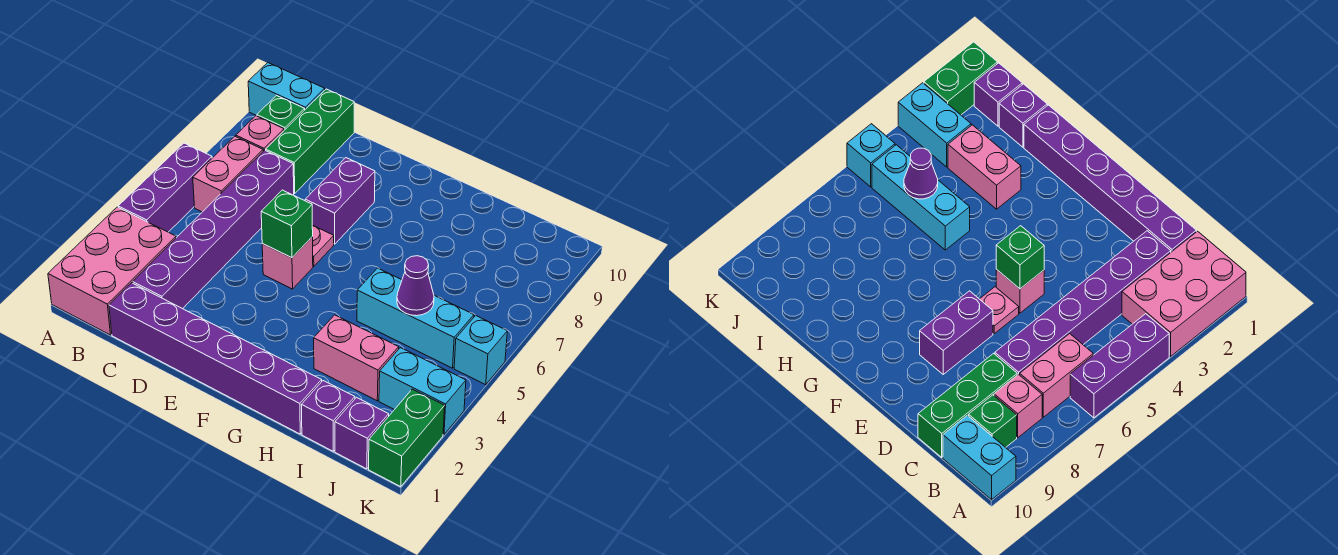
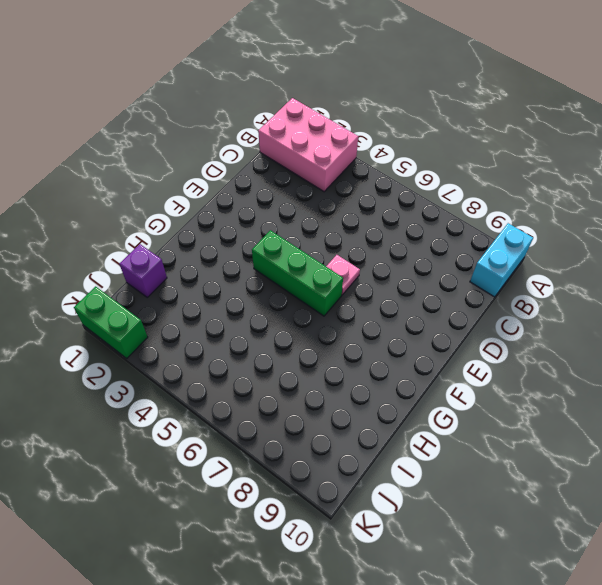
green brick F4:F6 level 1 -> green brick C8:C10 level 1
none -> purple brick A4:A6 level 1
none -> pink brick B6:B7 level 1
none -> pink brick B8 level 1

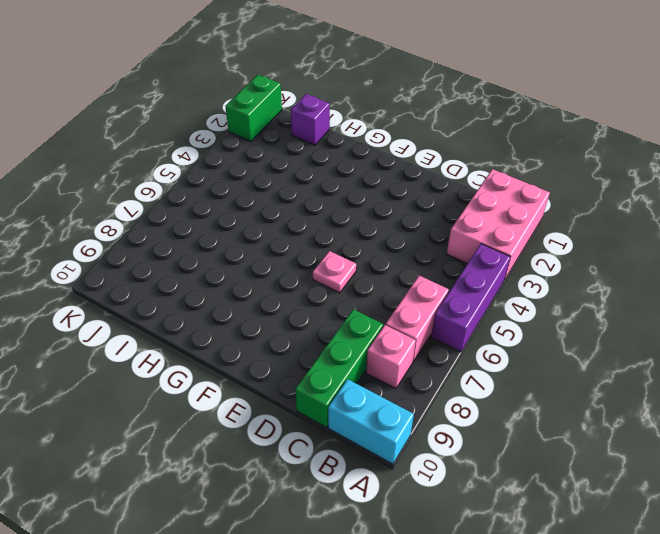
none -> green brick B9 level 1
none -> purple brick C1:H1 level 1
none -> purple brick C2:C7 level 1

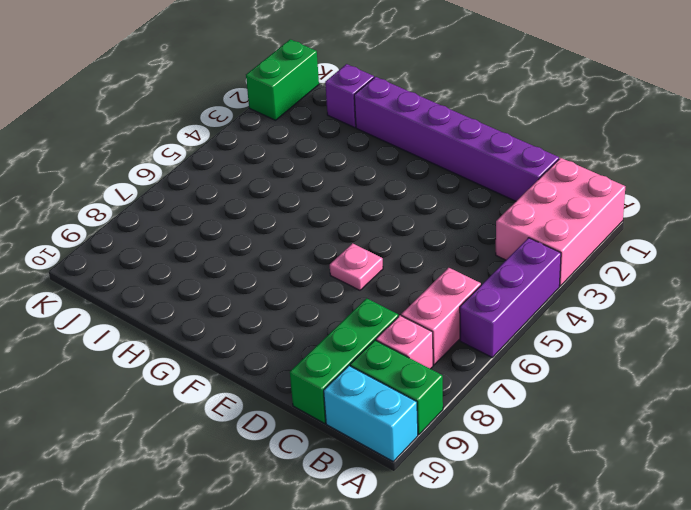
green brick A9:B9 level 1 -> green brick B9 level 1
none -> purple brick C2:C7 level 1
none -> pink brick E5 level 1
none -> purple brick E7:E8 level 1

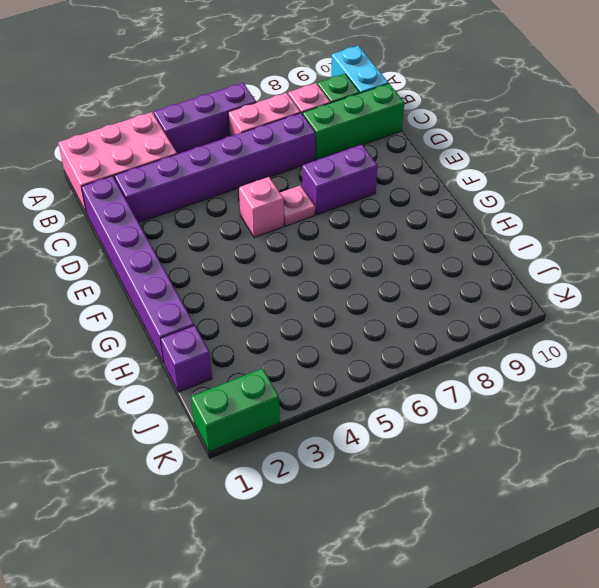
none -> pink brick H3:I3 level 1
none -> cyan brick H5:J5 level 1
none -> purple brick J1 level 1

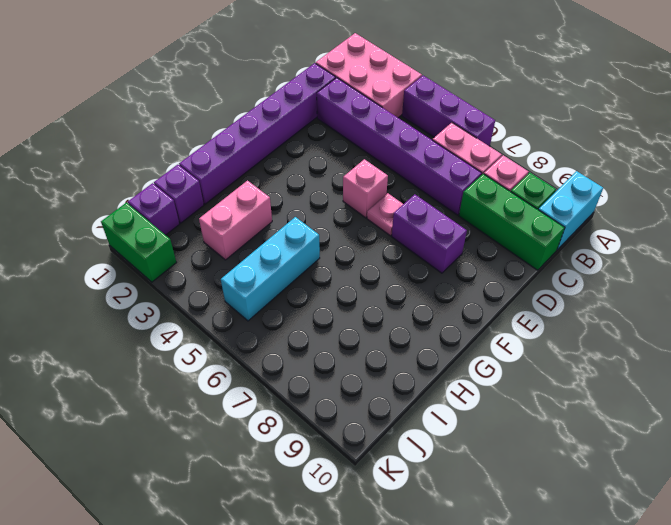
none -> cyan brick J3:K3 level 1
none -> cyan brick K5 level 1
none -> green brick E5 level 2

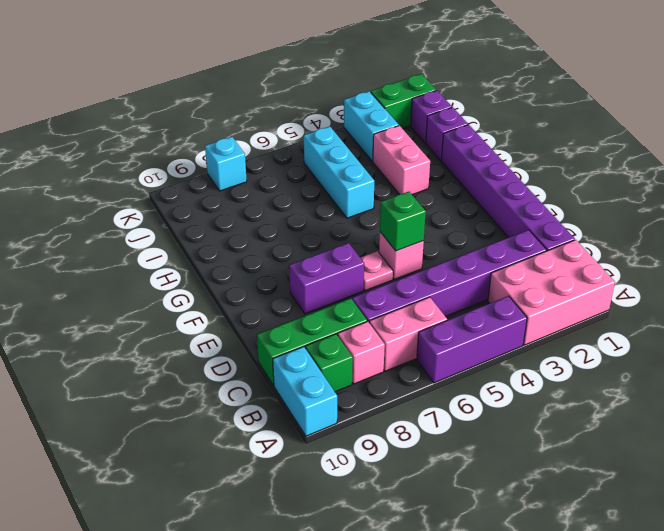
cyan brick K8 level 1 -> cyan brick K5 level 1
none -> purple cone I5 level 2

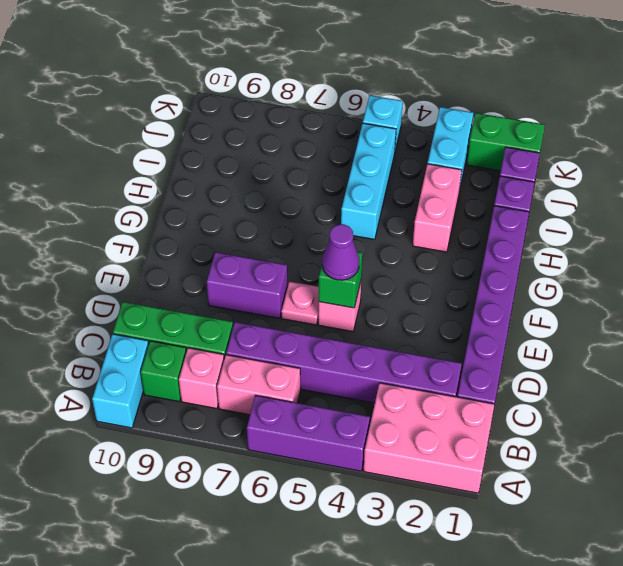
purple cone E5 level 3 -> purple cone I5 level 2

